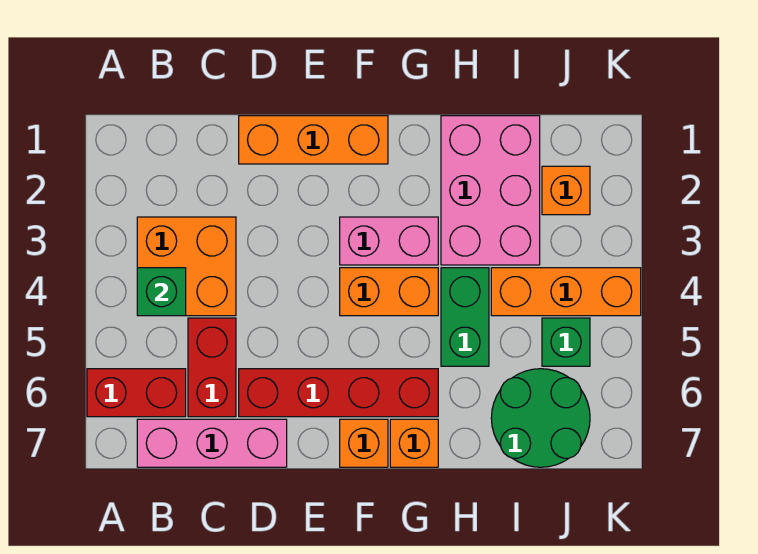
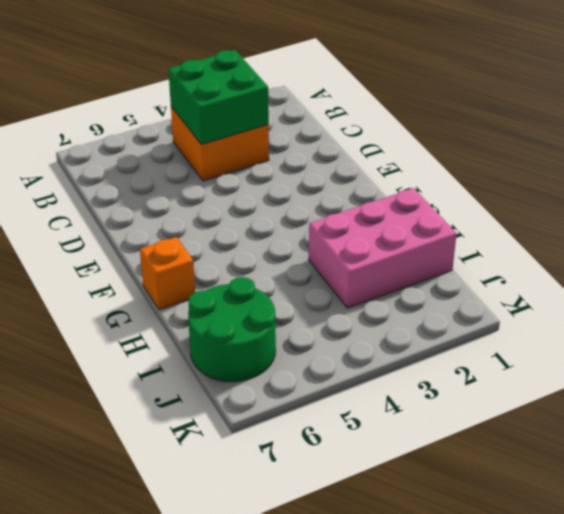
green brick B3:C4 level 2 -> green brick B4 level 2
none -> red brick A6:B6 level 1
none -> pink brick B7:D7 level 1
none -> red brick C5:C6 level 1

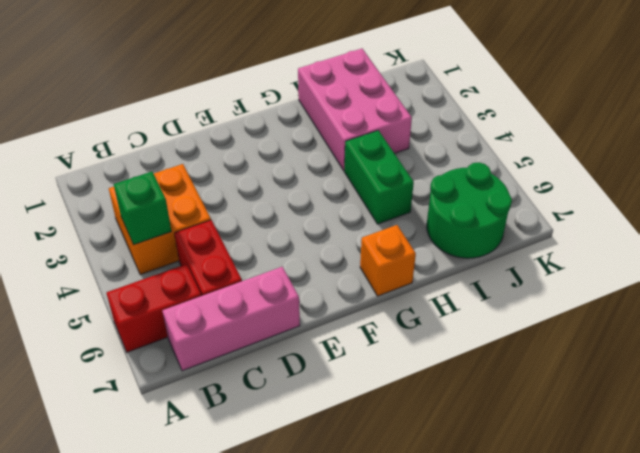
none -> orange brick D1:F1 level 1
none -> red brick D6:G6 level 1
none -> pink brick F3:G3 level 1

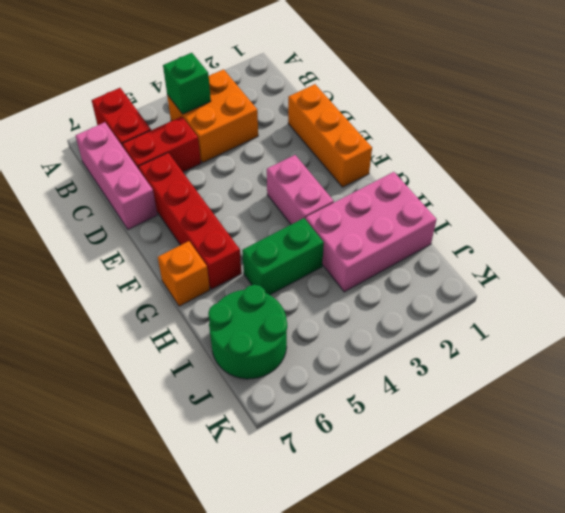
none -> orange brick F4:G4 level 1
none -> orange brick F7 level 1
none -> orange brick I4:K4 level 1

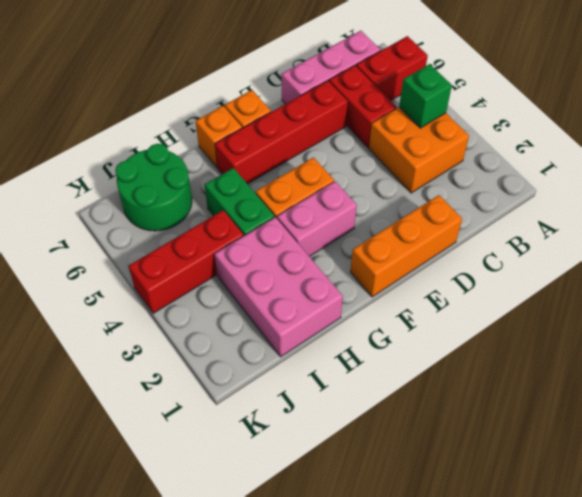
red brick I4:K4 level 1 -> orange brick I4:K4 level 1
none -> orange brick J2 level 1
none -> green brick J5 level 1

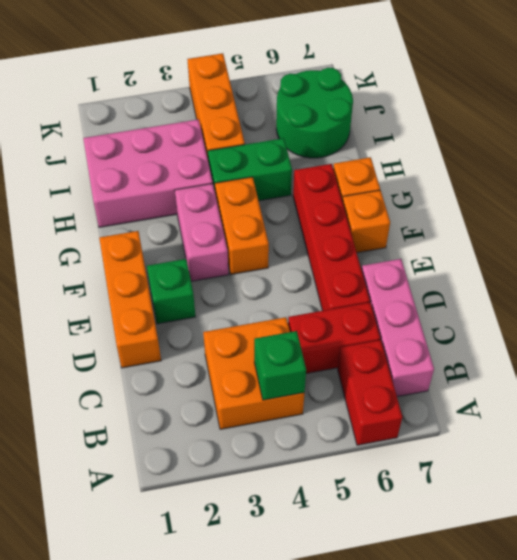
green brick E2 level 1 -> green brick J5 level 1
none -> orange brick J2 level 1

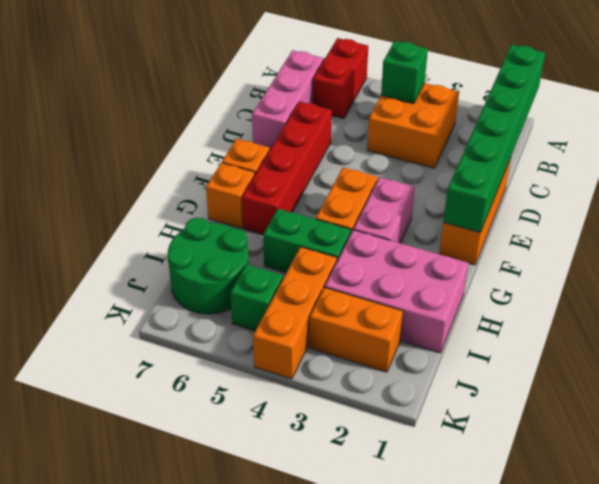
green brick A1:F1 level 2 -> none
orange brick J2:J3 level 1 -> orange brick J2 level 1
none -> red brick C5:C6 level 1

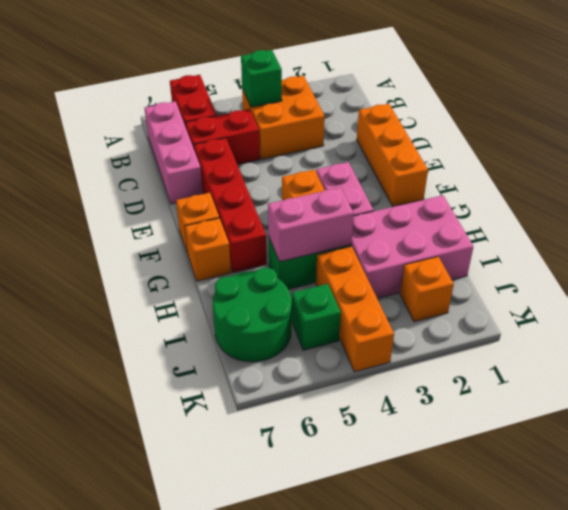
pink brick H4:H5 level 2 -> none

